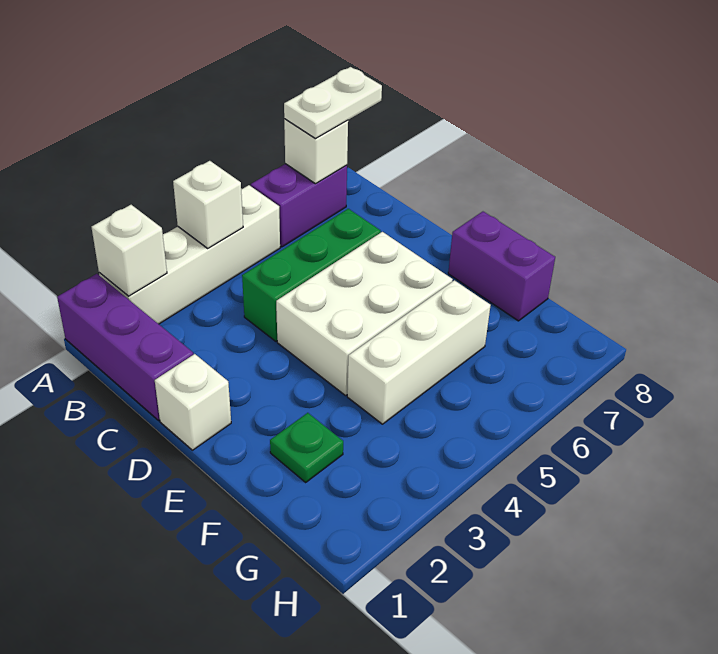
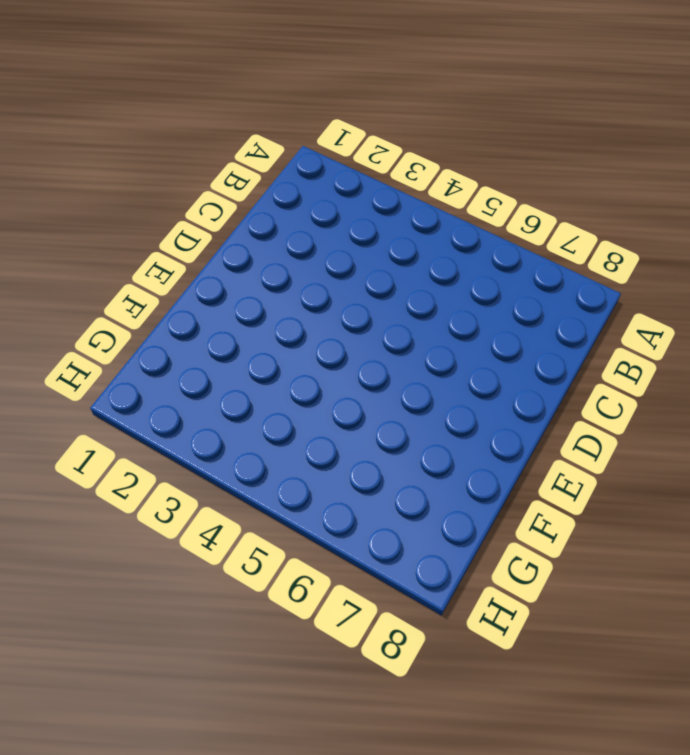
none -> purple brick A1:C1 level 1
none -> white brick A2:A5 level 1
none -> purple brick A6:A7 level 1

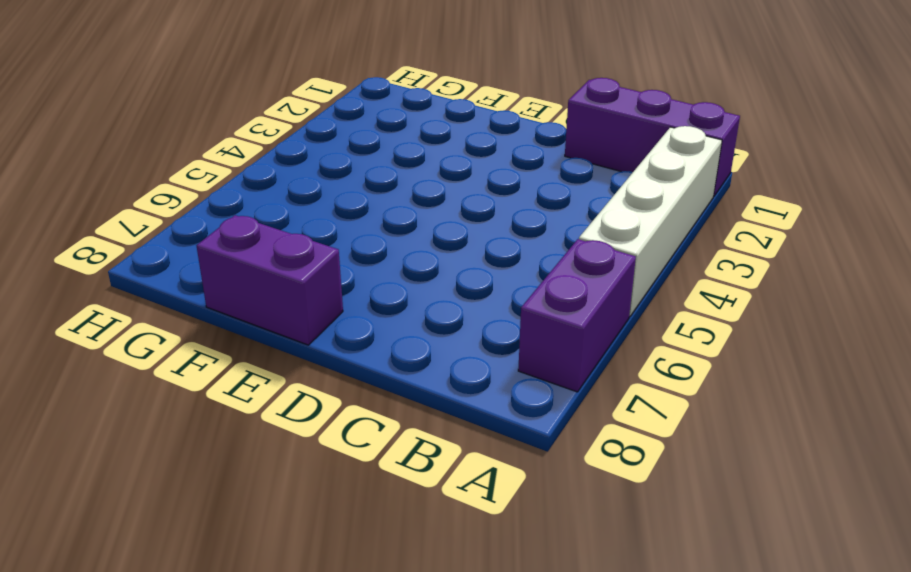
none -> green brick C4:C6 level 1
none -> white brick D1 level 1
none -> white brick D4:E6 level 1

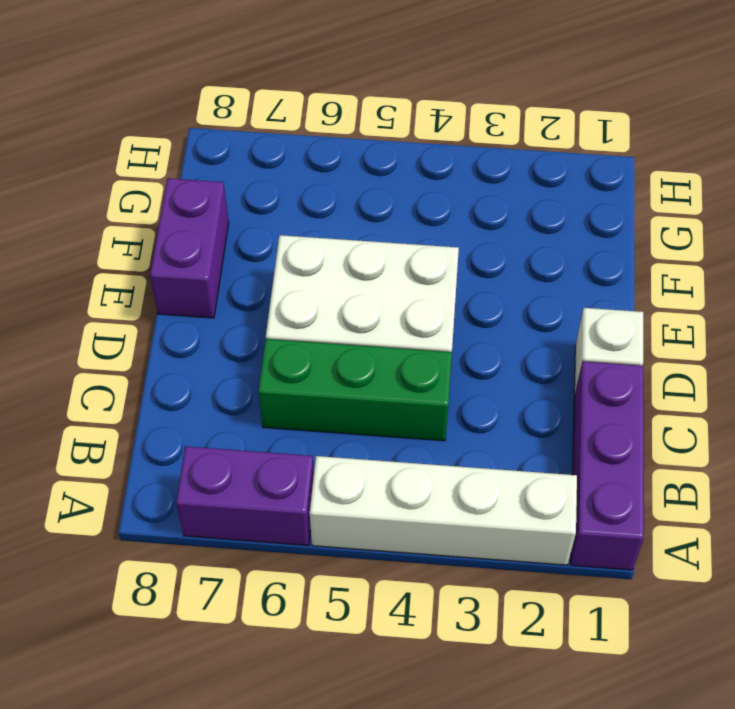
none -> green plate F2 level 1
none -> white brick F4:F6 level 1
none -> white brick A2 level 2

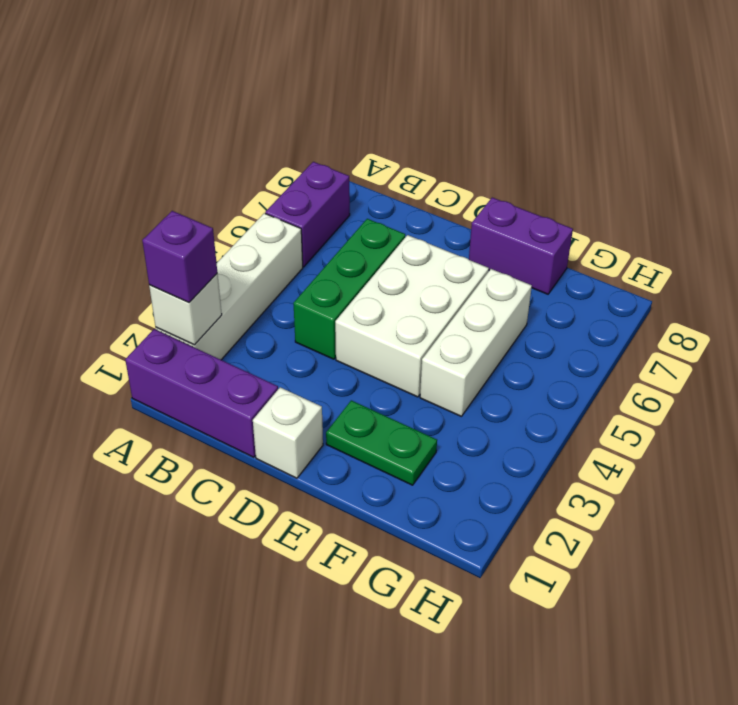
purple brick A2 level 3 -> none
green plate E2:F2 level 1 -> green plate F2 level 1
none -> white brick A4 level 2
none -> white brick A7 level 2
none -> white plate A7:A8 level 3

